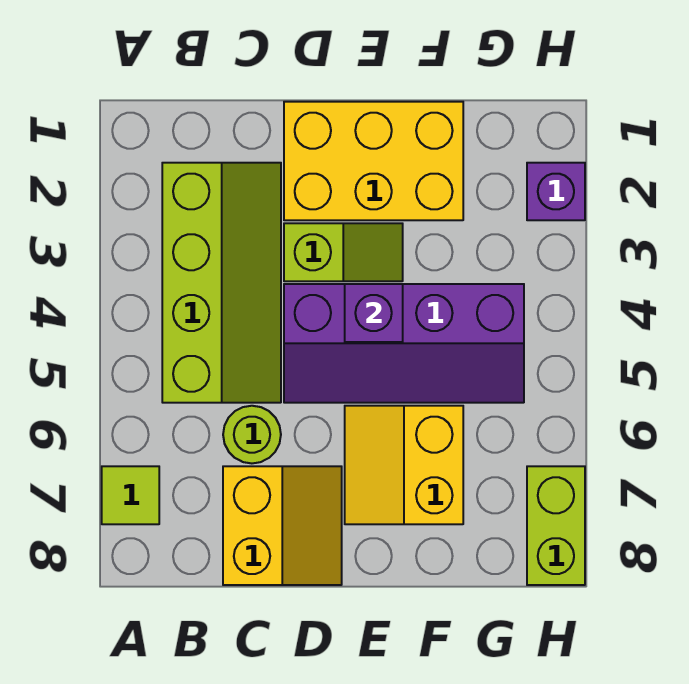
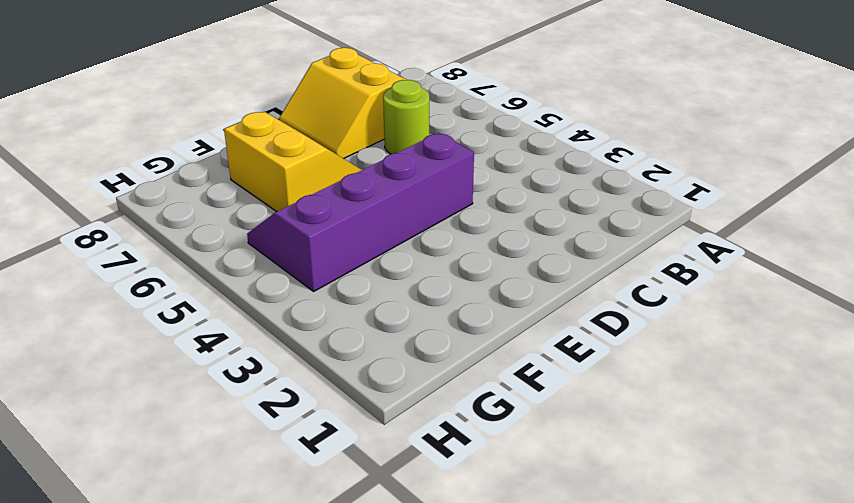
none -> lime tile A7 level 1
none -> lime slope B2:C5 level 1 top B

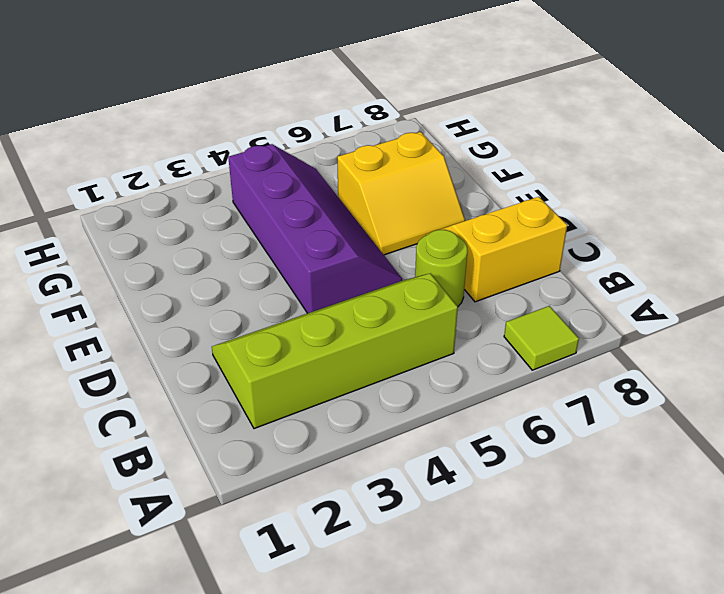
none -> yellow brick D1:F2 level 1
none -> lime slope D3:E3 level 1 top D

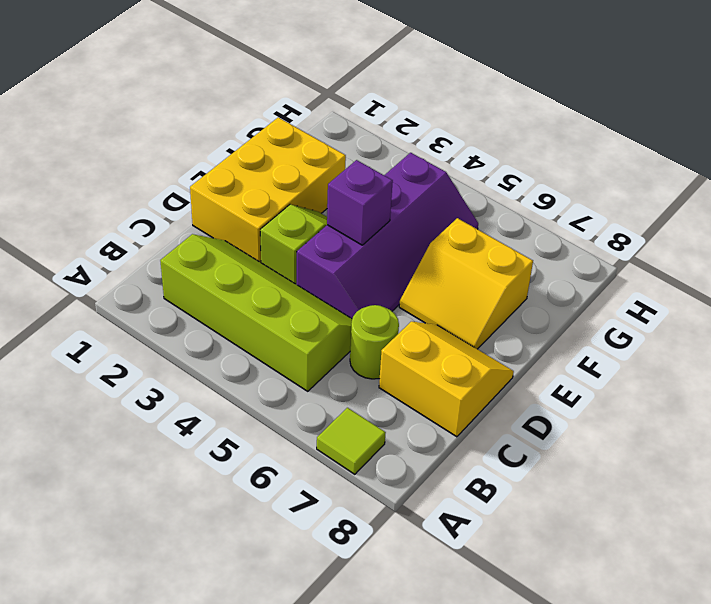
none -> purple brick H2 level 1
none -> lime brick H7:H8 level 1

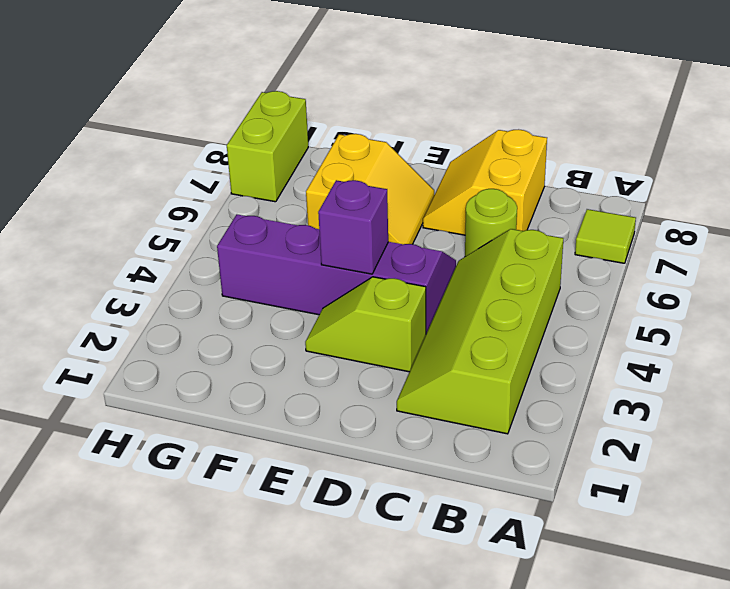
none -> yellow brick D1:F2 level 1
none -> purple brick H2 level 1

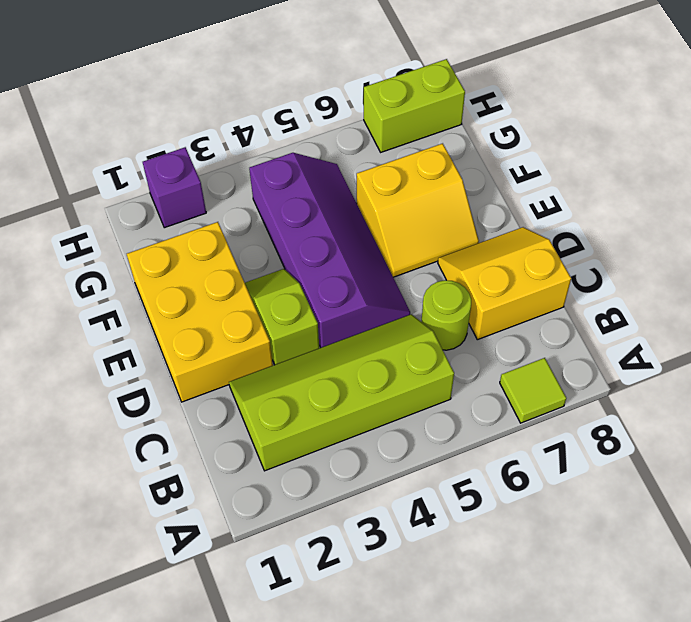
none -> purple brick E4 level 2

